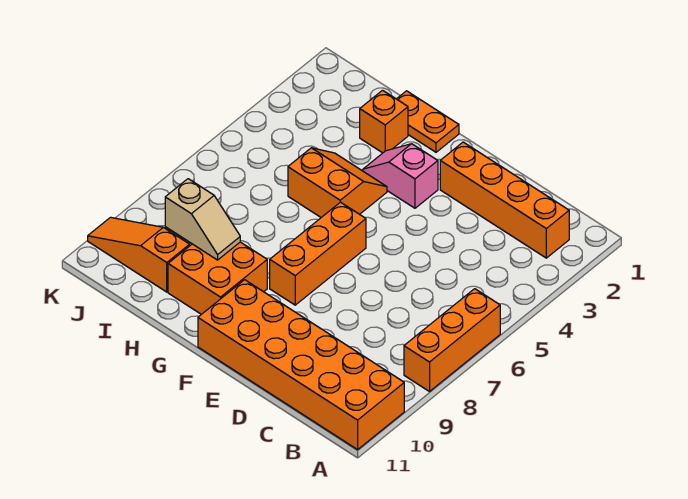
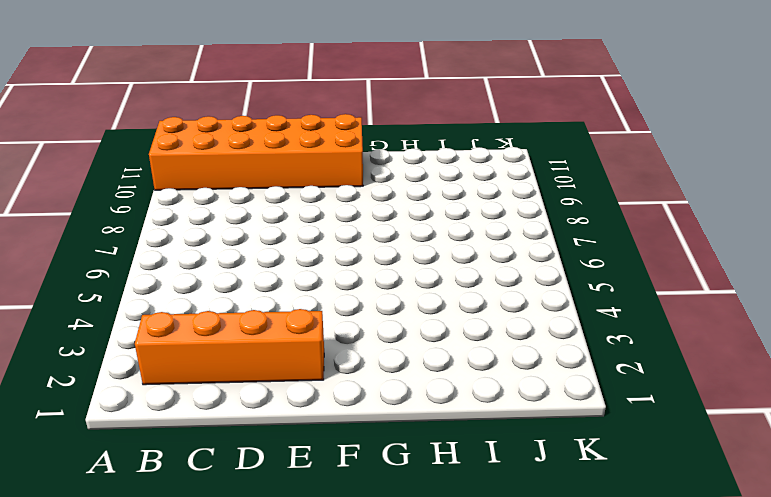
none -> orange brick A6:A8 level 1
none -> pink slope F3:G3 level 1 top F

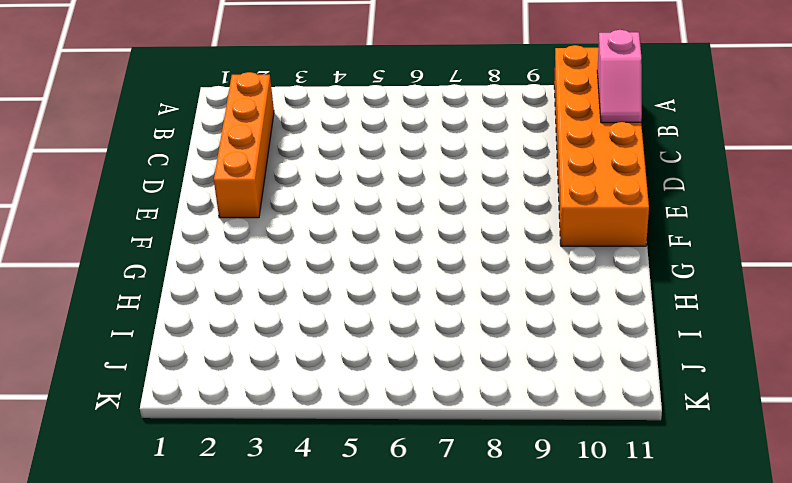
pink slope B11:C11 level 2 top B -> pink slope F3:G3 level 1 top F
none -> orange brick A6:A8 level 1
none -> orange brick F6:F8 level 1

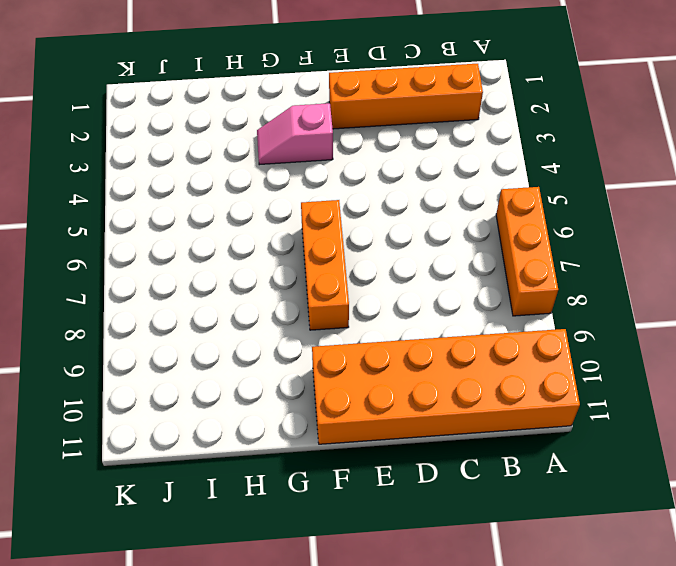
none -> orange plate G1:H1 level 1
none -> orange slope G4:H5 level 1 top 5

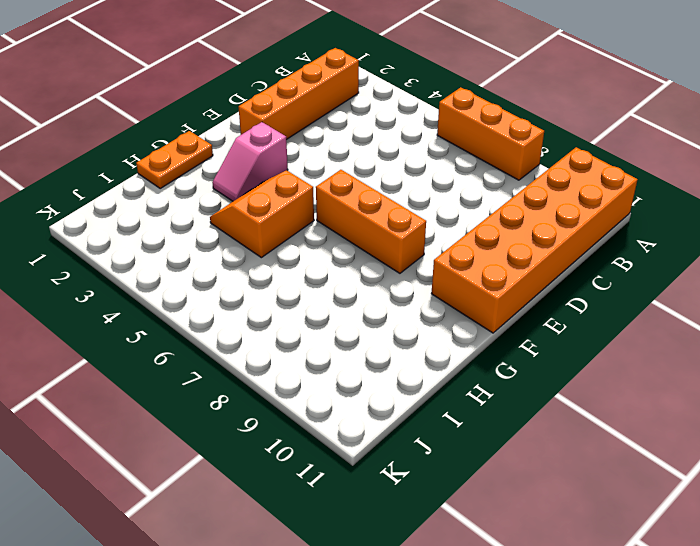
none -> orange brick G9:H10 level 1
none -> orange brick H2 level 1

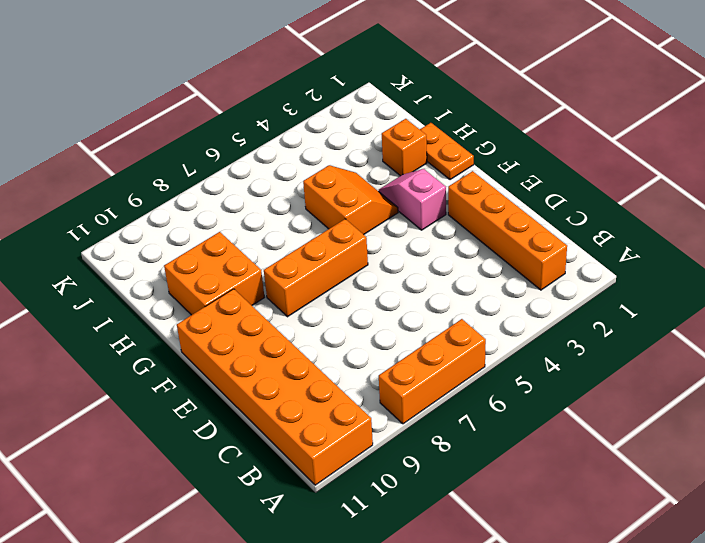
none -> orange slope I10:K10 level 1 top I
none -> tan slope H9:I9 level 2 top I

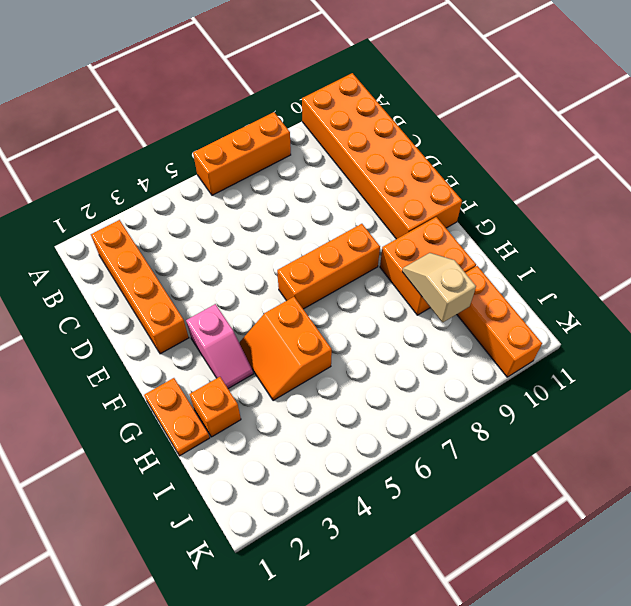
orange brick I10:K10 level 1 -> orange slope I10:K10 level 1 top I

